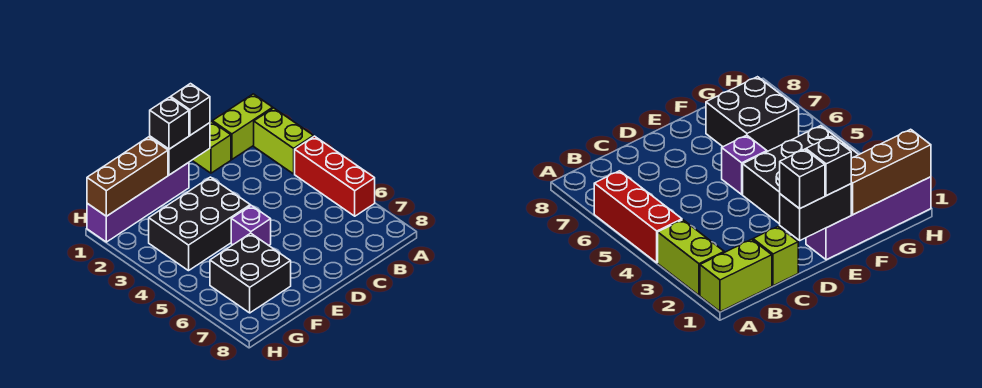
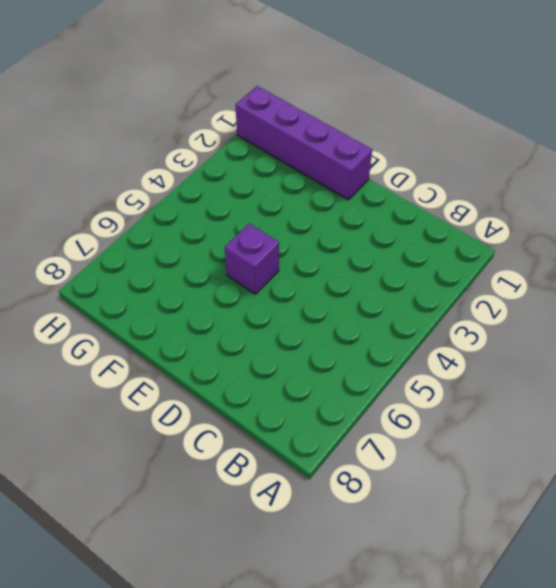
none -> lime brick A1:B1 level 1
none -> lime brick A2:A3 level 1
none -> red brick A4:A6 level 1

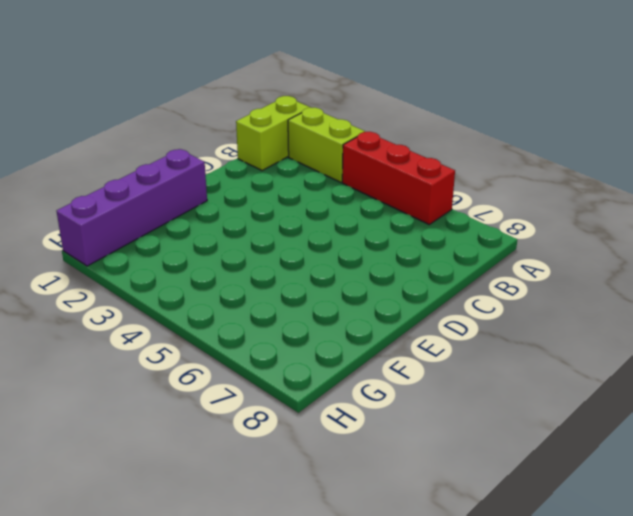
none -> lime brick C1 level 1
none -> black brick E3:G4 level 1
none -> purple brick E5 level 1

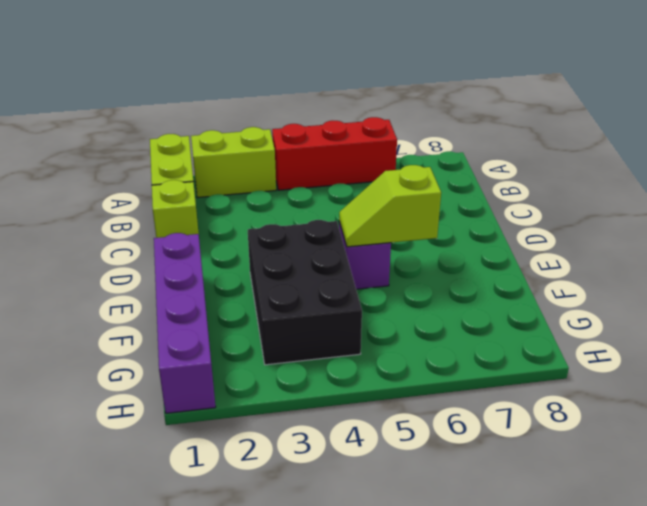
lime slope E5:E6 level 2 top 6 -> none
none -> black brick F6:G7 level 1
none -> black brick D1:E1 level 2
none -> brown brick F1:H1 level 2

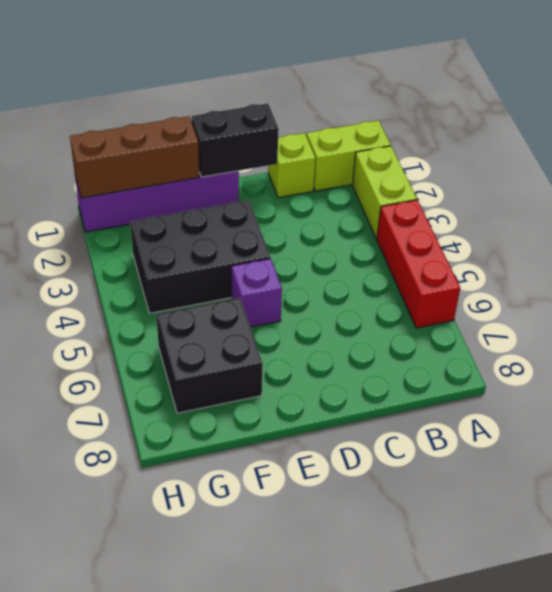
none -> black brick D1 level 3
none -> black brick E1 level 3

